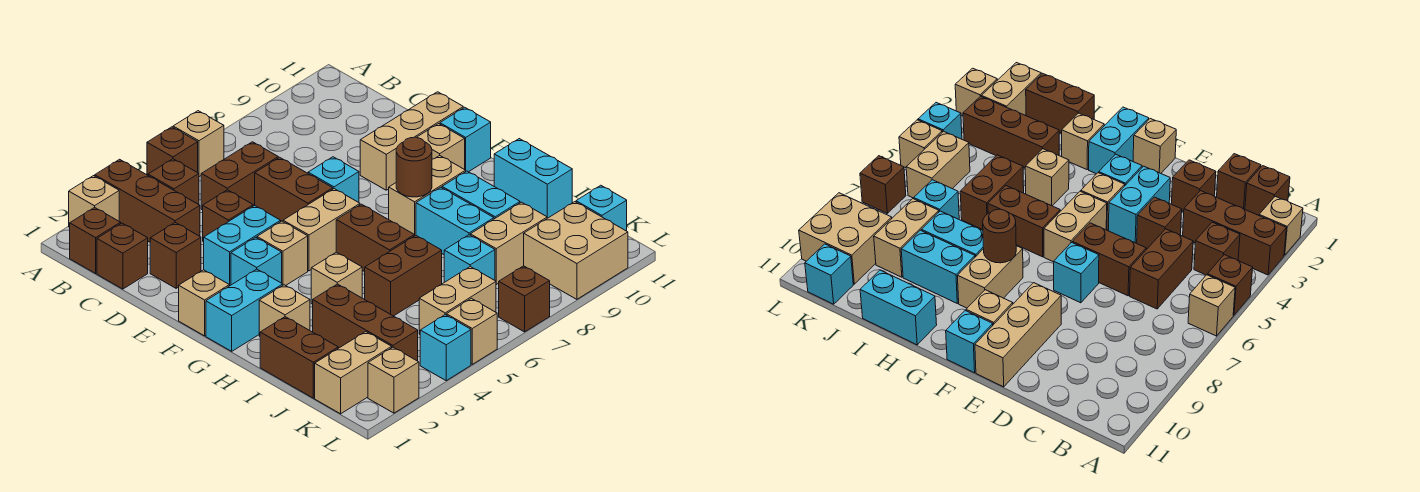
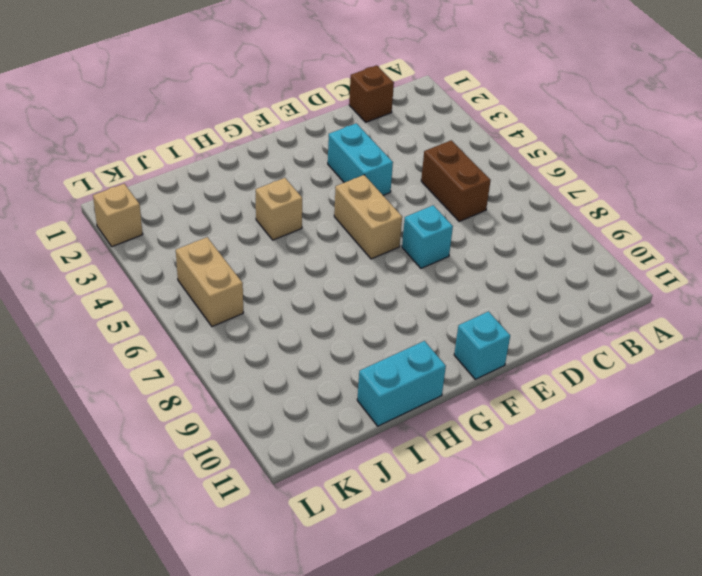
none -> tan brick A2 level 1
none -> brown brick A3:C3 level 1
none -> brown brick A5 level 1
none -> tan brick A6 level 1

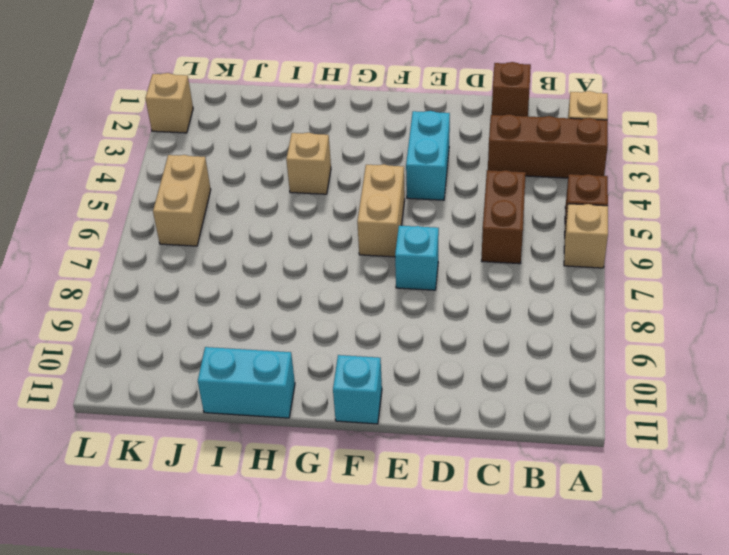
none -> brown brick B1 level 1
none -> brown brick B4 level 1
none -> brown brick D2 level 1
none -> brown brick D4 level 1

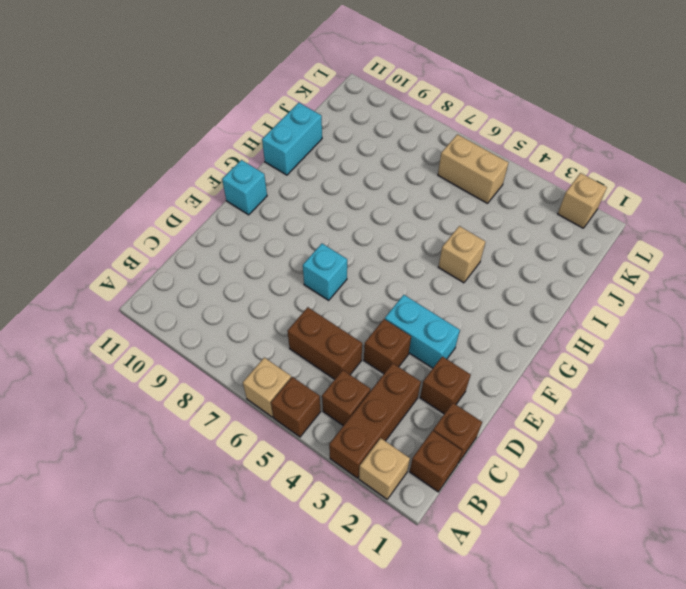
none -> brown brick D6:E6 level 1
none -> tan brick E9:E11 level 1
none -> tan brick F1 level 1
none -> cyan brick F3 level 1

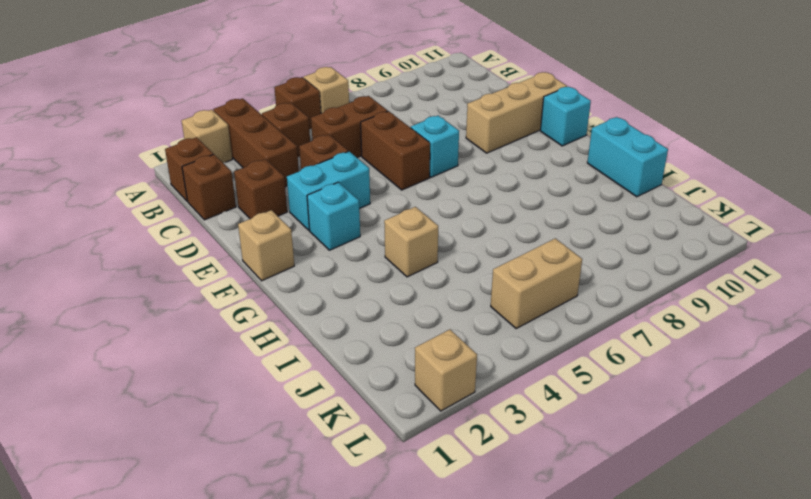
none -> tan brick F4 level 1
none -> tan brick F5:F6 level 1
none -> tan brick F10 level 1
none -> cyan brick G1:G2 level 1

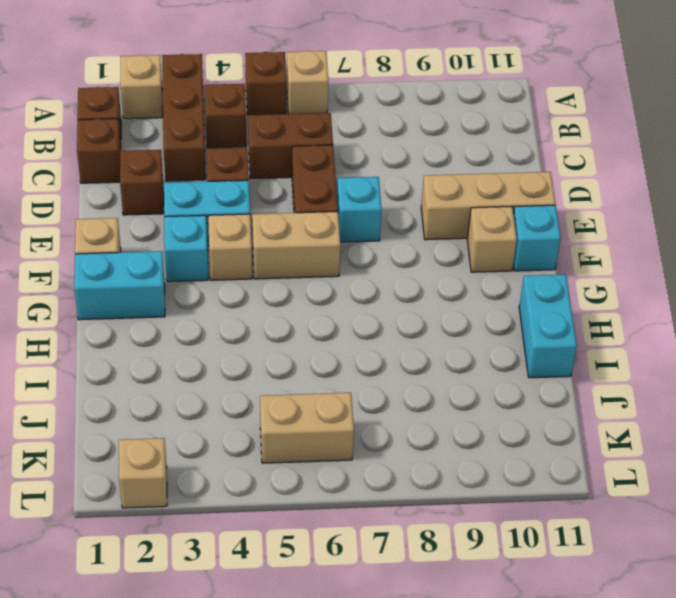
none -> brown brick G6:H6 level 1
none -> tan brick G8:G9 level 1
none -> tan brick H2 level 1
none -> tan brick H4 level 1

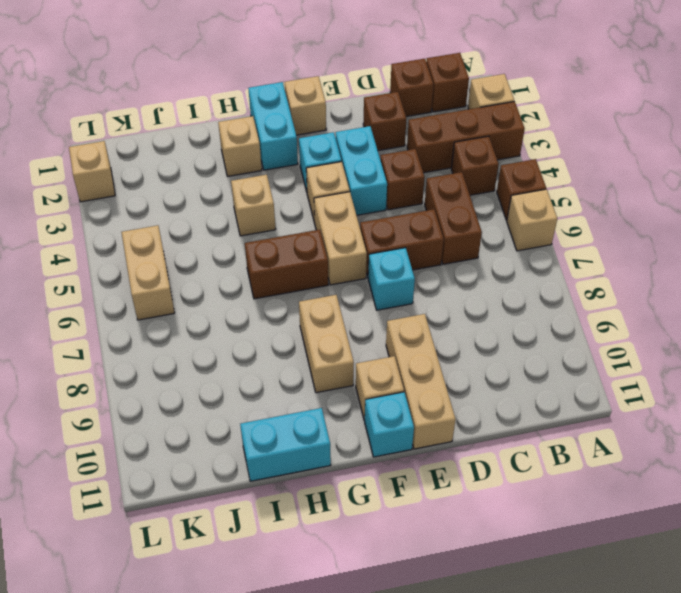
none -> cyan brick H8:I8 level 1
none -> cyan brick H9:I9 level 1
none -> brown brick I1:J1 level 1
none -> brown brick I3:K3 level 1

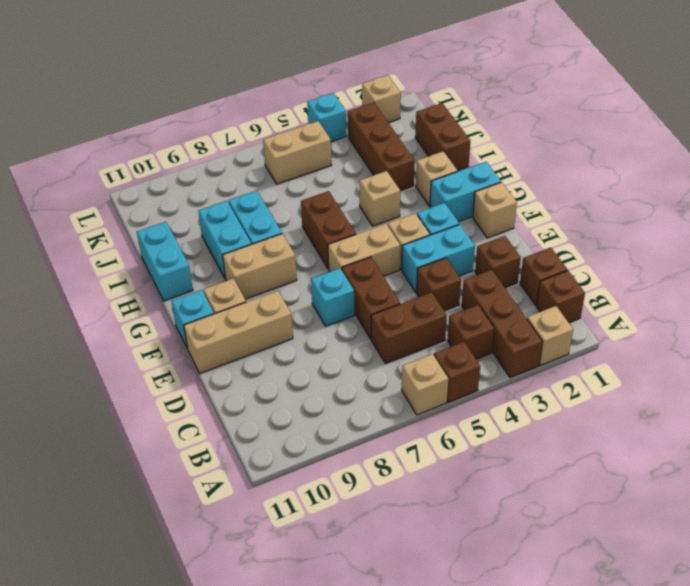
none -> brown brick I5:I6 level 1
none -> cyan brick J7 level 1
none -> tan brick J8:J9 level 1
none -> tan brick K1:K2 level 1

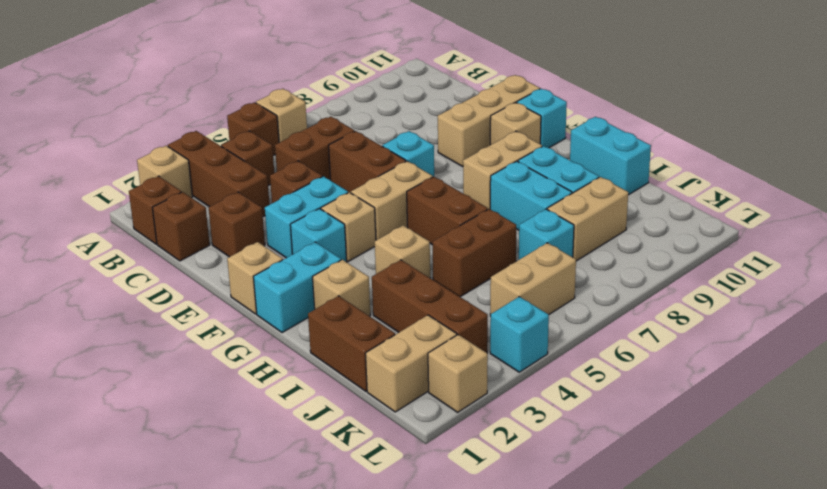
none -> tan brick K9:L10 level 1
none -> cyan brick K11 level 1
none -> tan brick L5 level 1
none -> brown brick L7 level 1

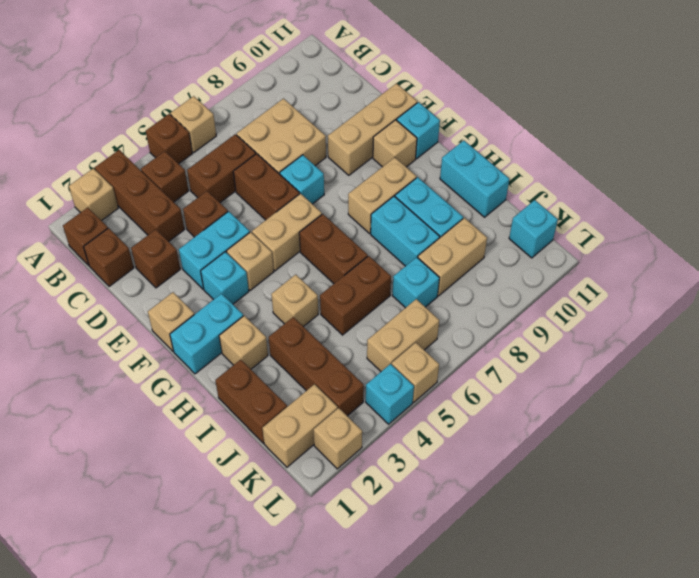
tan brick C7:D8 level 1 -> tan brick K9:L10 level 1
none -> brown brick L7 level 1
none -> brown round brick G8 level 2

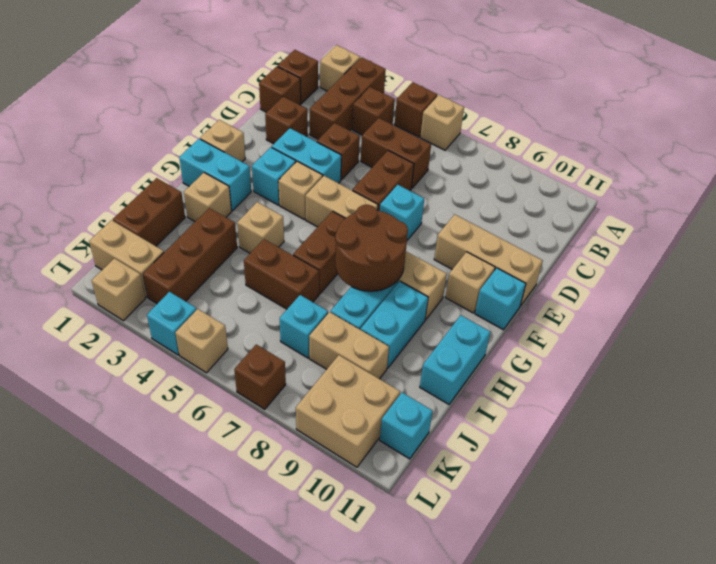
brown round brick G7:H8 level 2 -> brown round brick G8 level 2
none -> tan brick K5:K6 level 1

